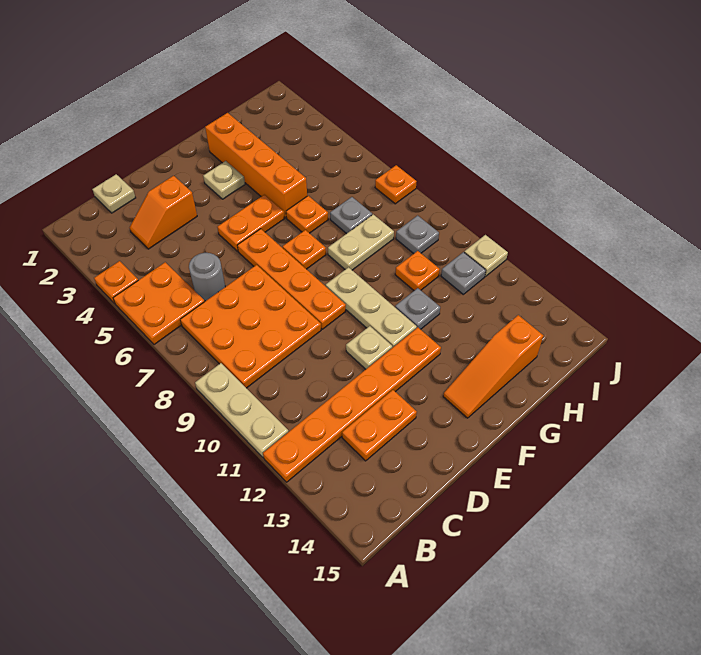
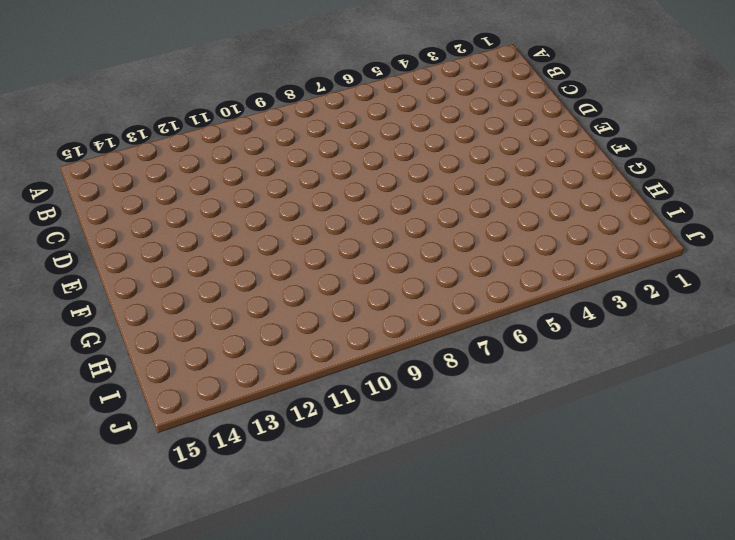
none -> orange plate A4 level 1
none -> orange plate A5:B6 level 1
none -> tan plate A9:A11 level 1

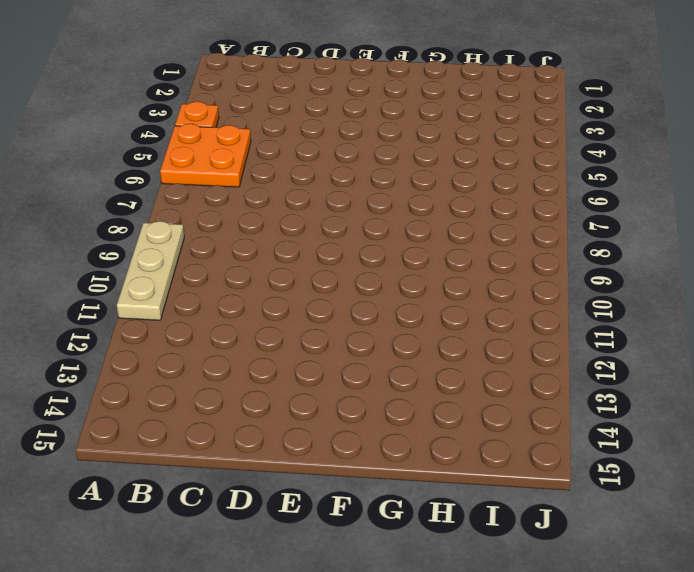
none -> orange plate A12:F12 level 1
none -> orange plate B7:D9 level 1
none -> tan plate C1 level 1

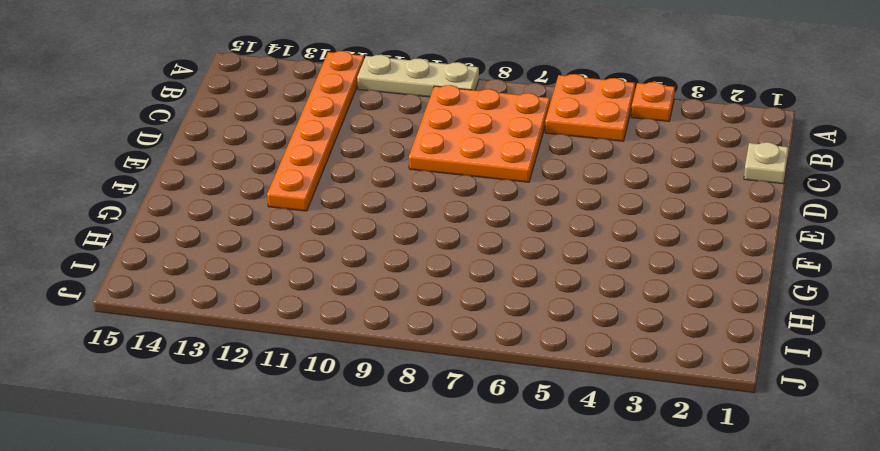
none -> orange slope C3:D3 level 1 top D
none -> grey round brick C6 level 1
none -> orange plate C13:D13 level 1

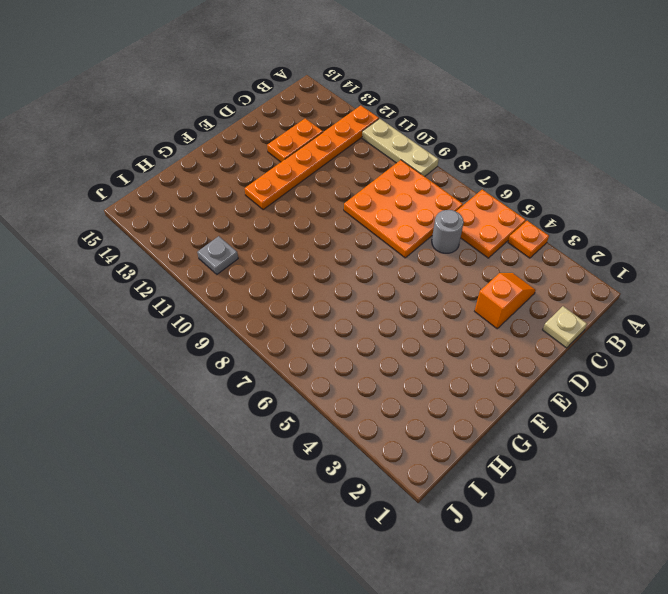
none -> orange plate E5:F5 level 1
none -> orange plate E6:E9 level 1
none -> tan plate E11 level 1

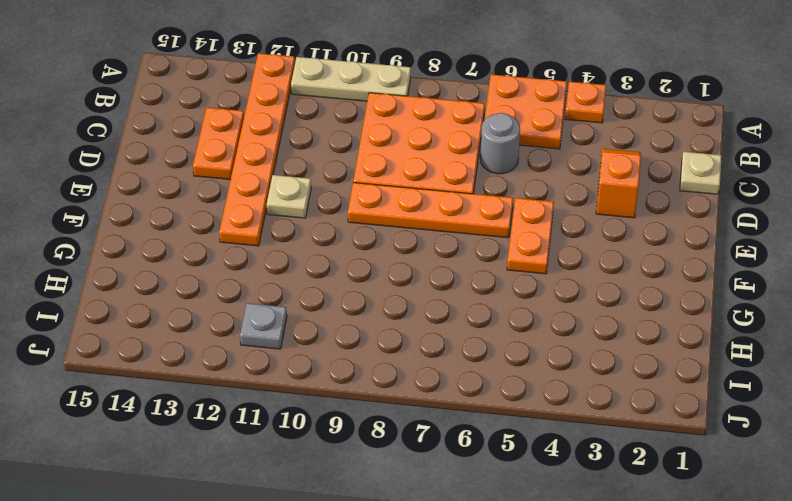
none -> tan plate F3 level 1
none -> orange plate F7 level 1
none -> tan plate F9:F11 level 1

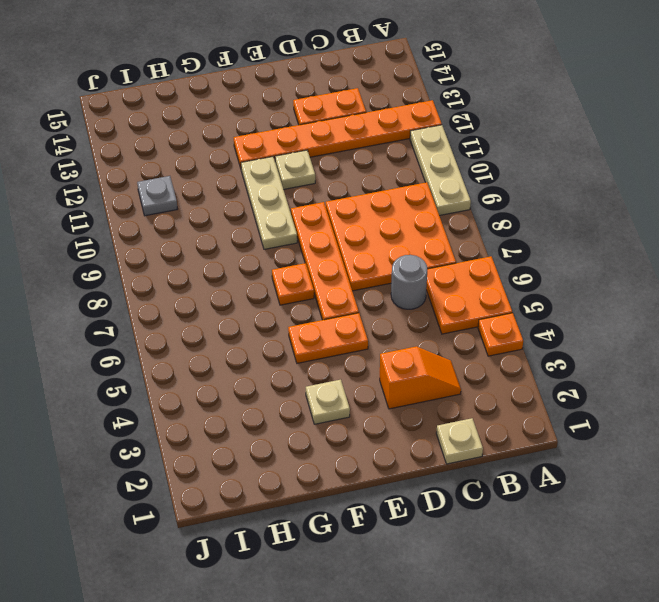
none -> orange slope F14:H14 level 1 top H
none -> orange brick G2:G5 level 1
none -> orange plate G6 level 1

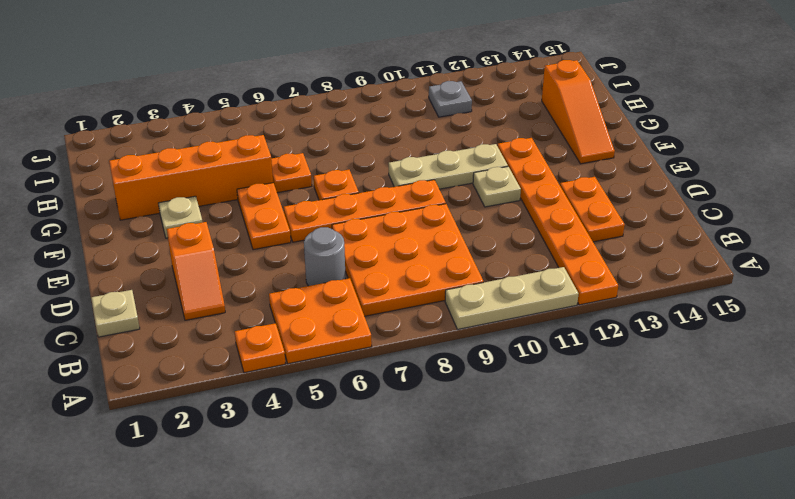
none -> tan plate G8:H8 level 1
none -> grey plate G11 level 1
none -> grey plate H7 level 1

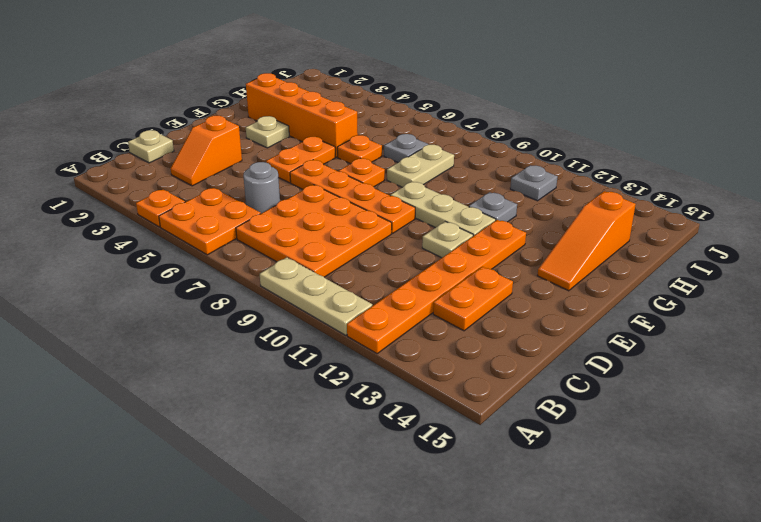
none -> orange plate H10 level 1
none -> grey plate I9 level 1
none -> orange plate J7 level 1

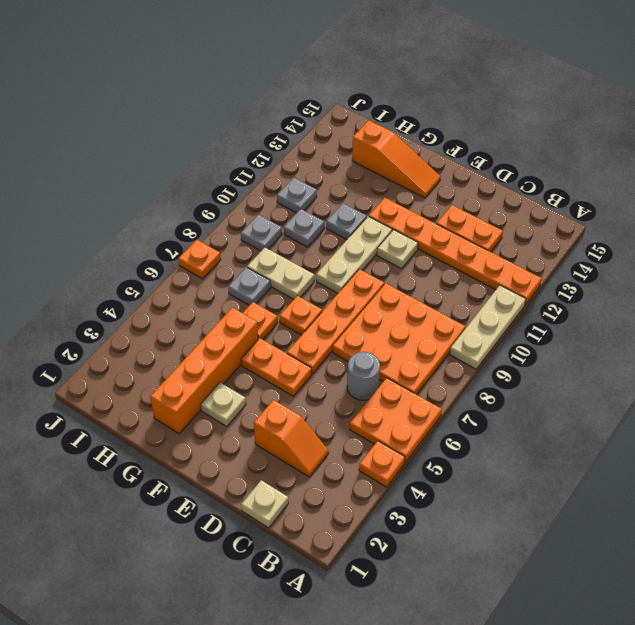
grey plate H10 level 1 -> orange plate H10 level 1
none -> tan plate J11 level 1

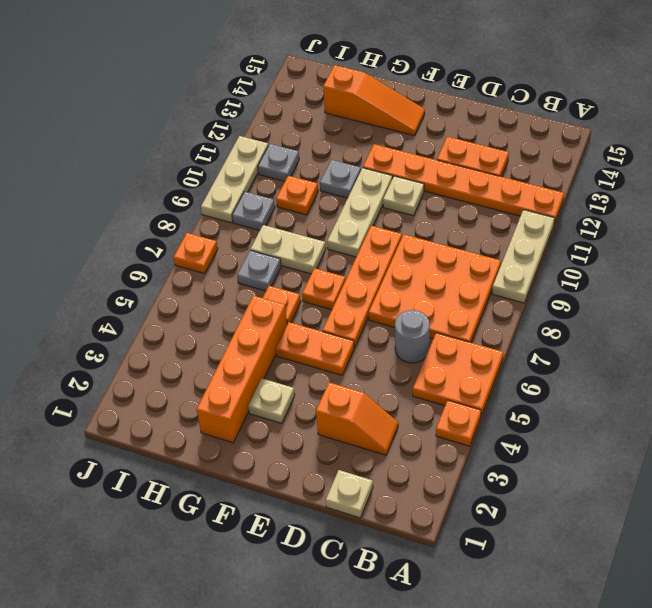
tan plate J9:J11 level 1 -> tan plate J11 level 1

